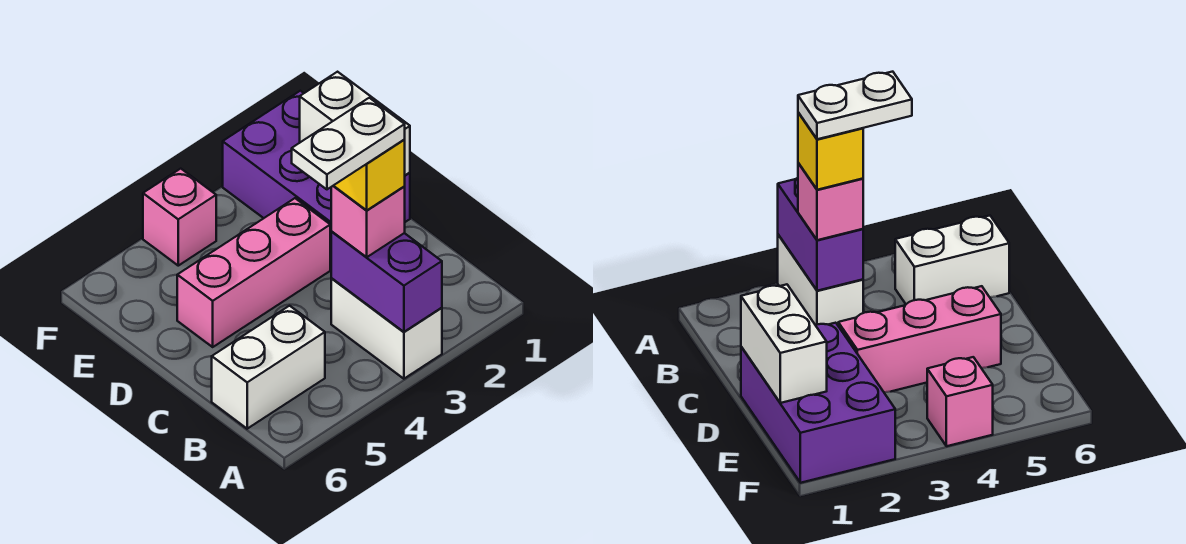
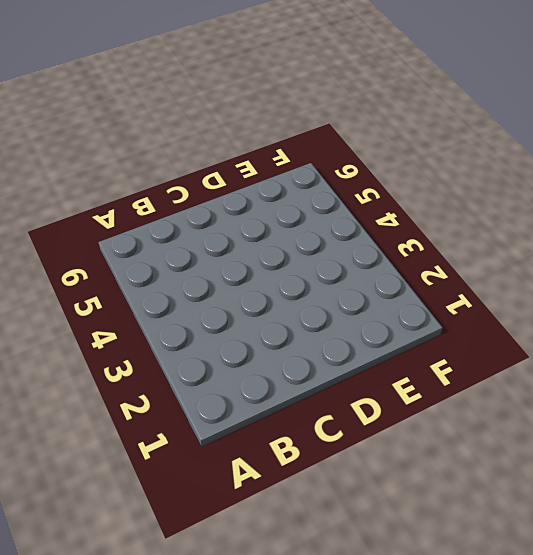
none -> white brick A3:B3 level 1
none -> white brick B5:B6 level 1

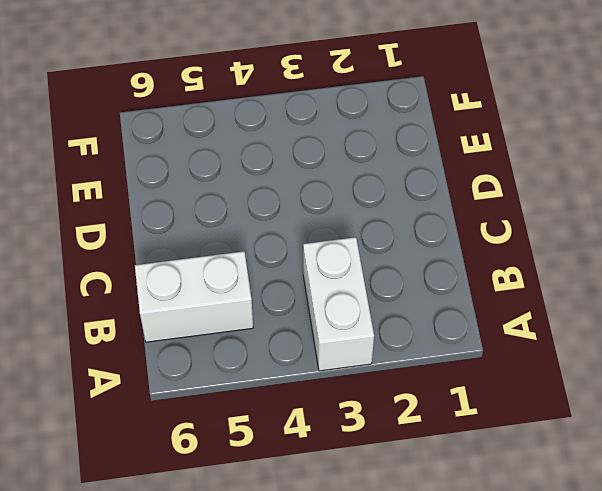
none -> purple brick D1:F2 level 1
none -> pink brick D3:D5 level 1

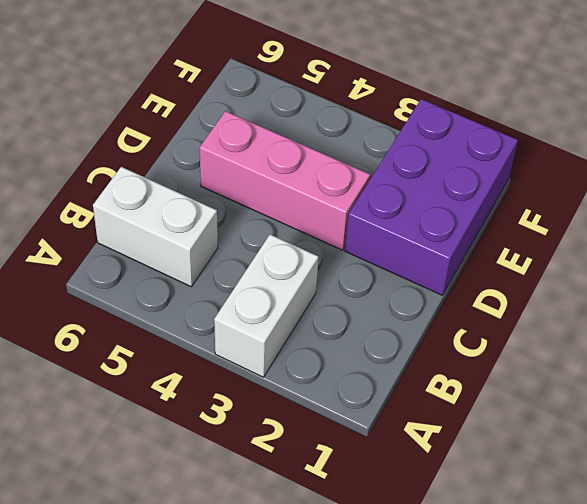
none -> pink brick F4 level 1
none -> purple brick A3:B3 level 2

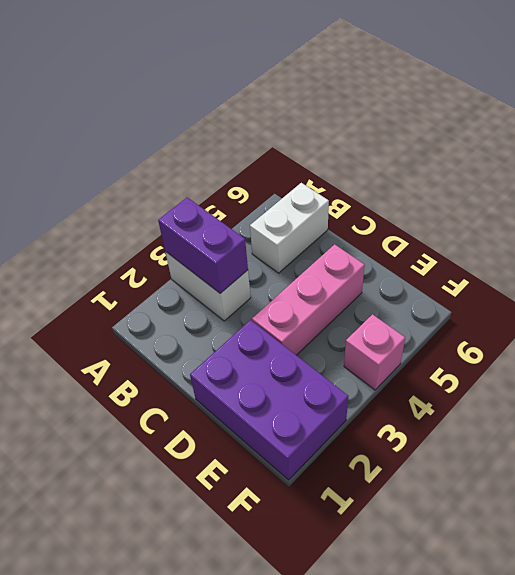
none -> white brick D1:E1 level 2
none -> pink brick B3 level 3

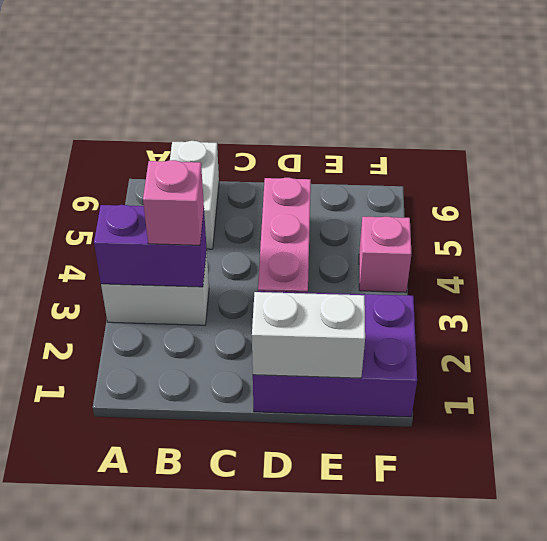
none -> yellow brick B3 level 4
none -> white plate B3:B4 level 5

